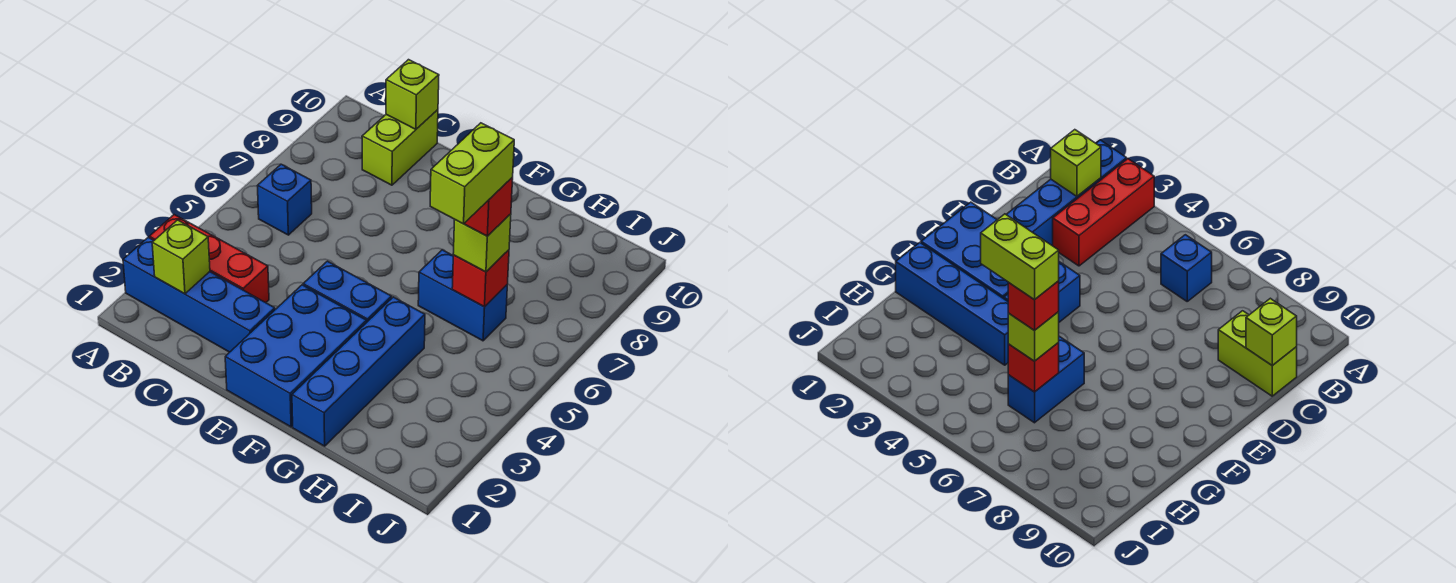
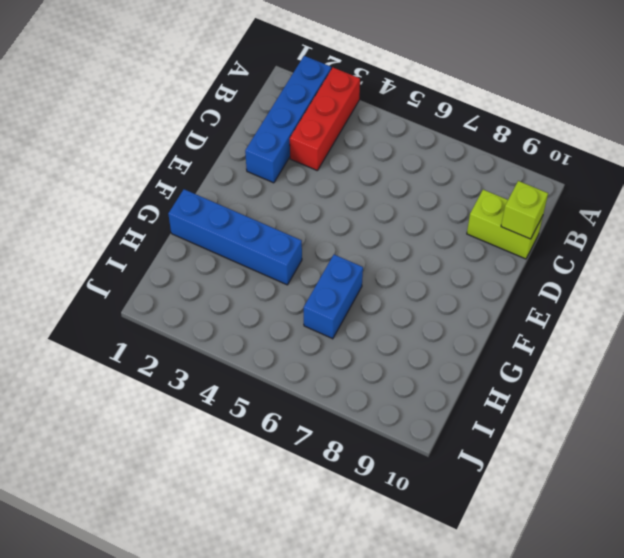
none -> blue brick B6 level 1
none -> blue brick E1:F3 level 1
none -> blue brick E4:F4 level 1

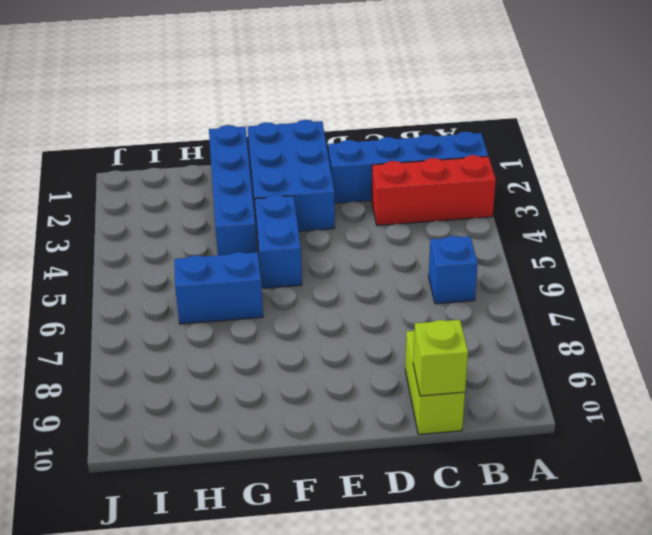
blue brick F4:F5 level 1 -> blue brick E4:F4 level 1
none -> lime brick B2 level 2
none -> red brick H6 level 2
none -> lime brick H6 level 3

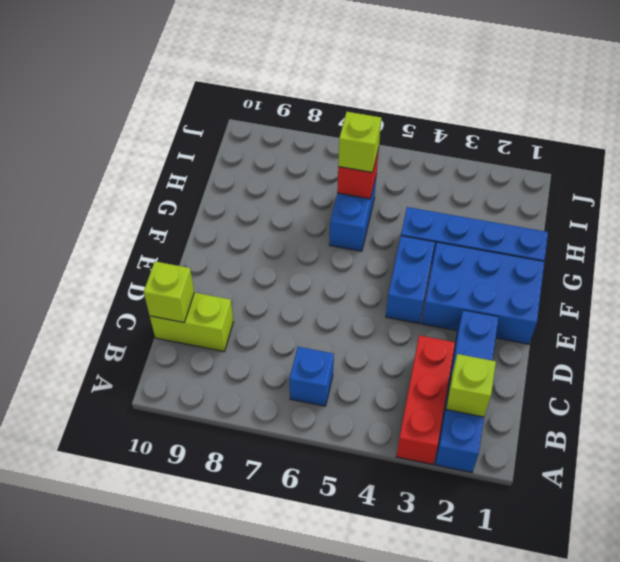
none -> red brick H6 level 4
none -> lime brick H5:H6 level 5

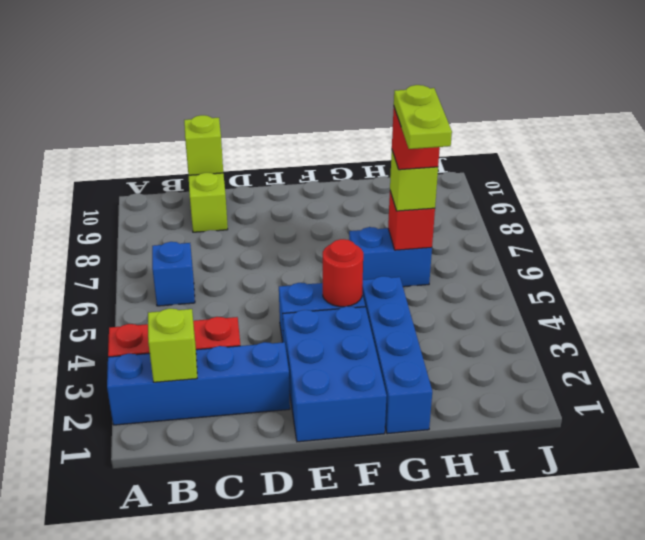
red round brick F4 level 2 -> none
lime plate H5:H6 level 5 -> lime brick H5:H6 level 5

